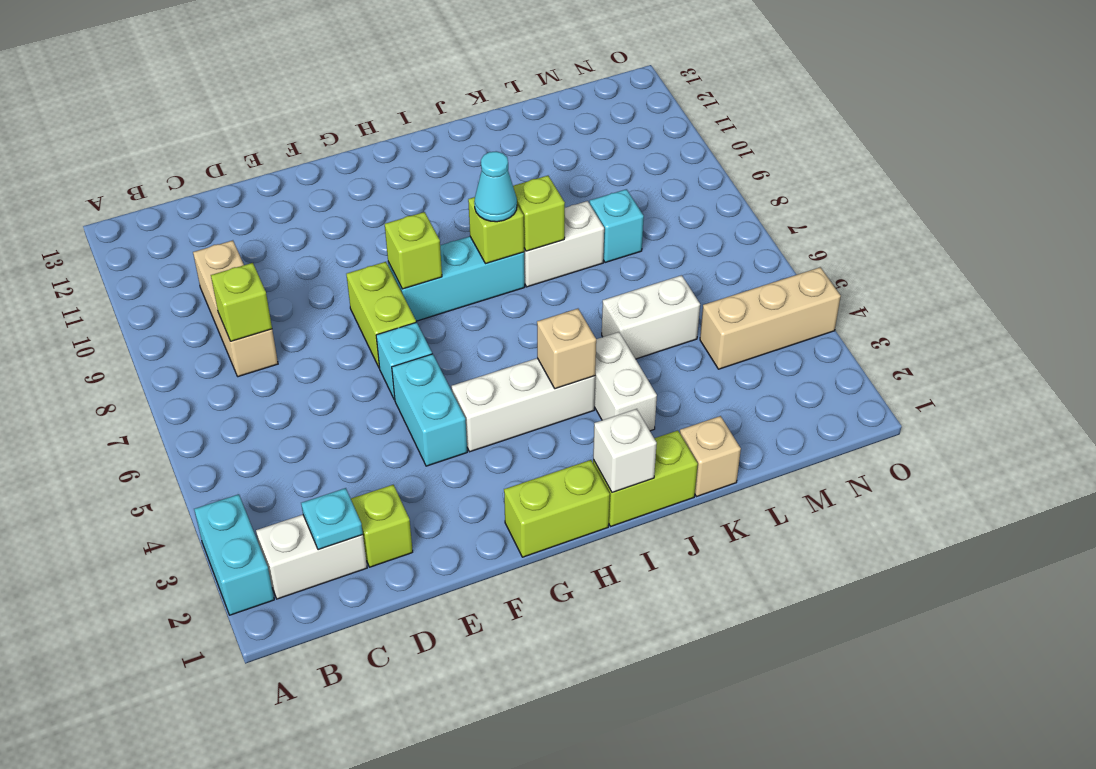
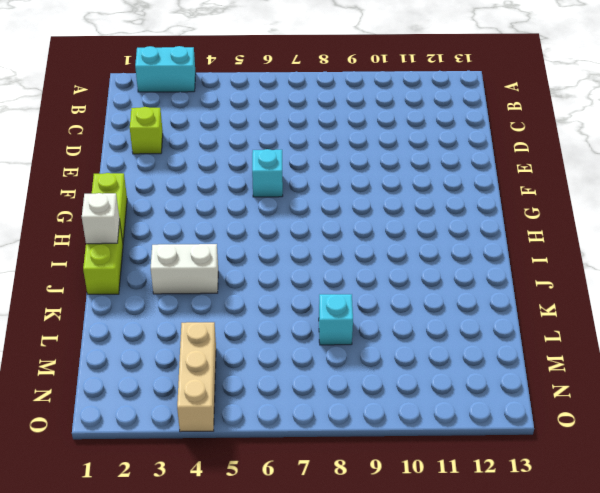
none -> white brick B2:C2 level 1
none -> tan brick C8:C10 level 1
none -> cyan brick F4:F5 level 1

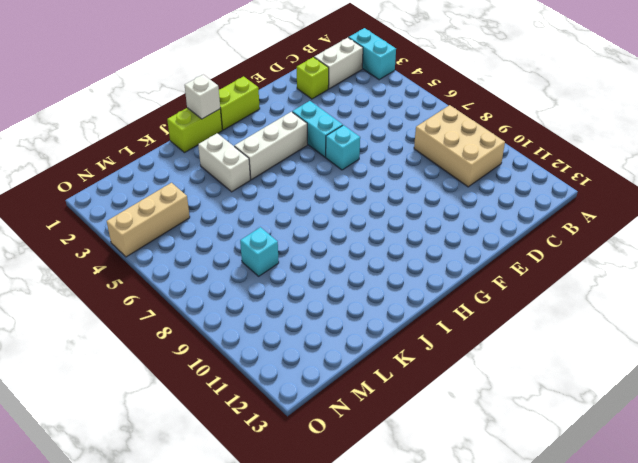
tan brick B8:C10 level 1 -> tan brick C8:C10 level 1
none -> lime brick F7:F8 level 1
none -> cyan brick G8:I8 level 1
none -> white brick J8:K8 level 1

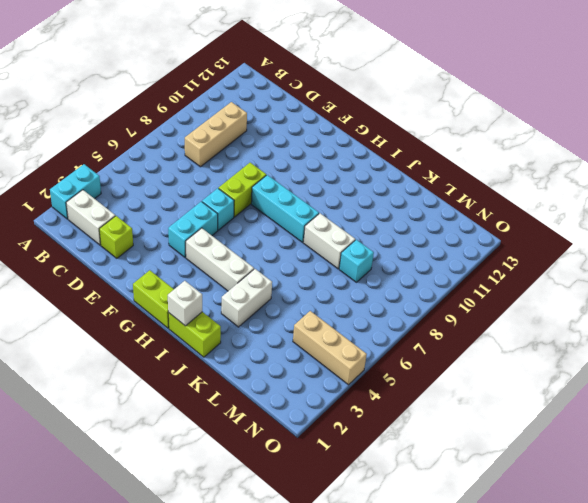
none -> tan brick K1 level 1
none -> white brick K5:L5 level 1
none -> cyan plate C2 level 2

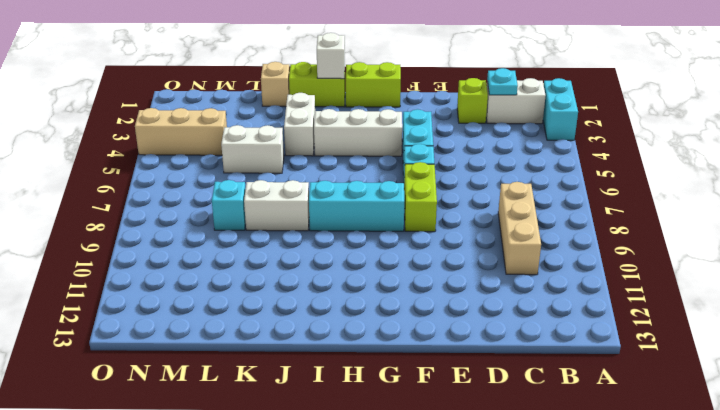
none -> lime brick C8 level 2
none -> lime brick G8 level 2
none -> tan brick I4 level 2

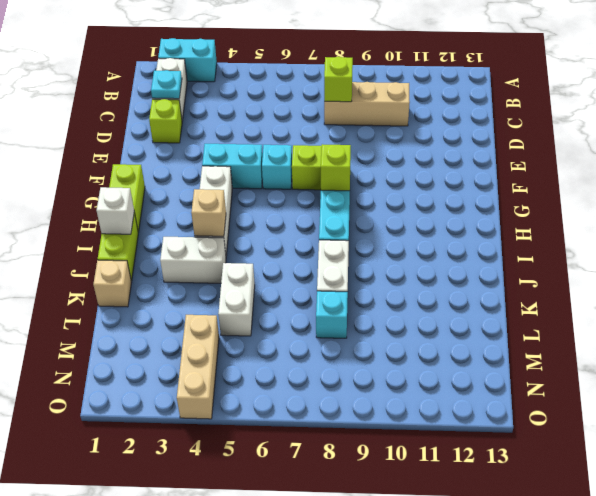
none -> lime brick I8 level 2
none -> lime brick J8 level 2
none -> cyan cone I8 level 3

